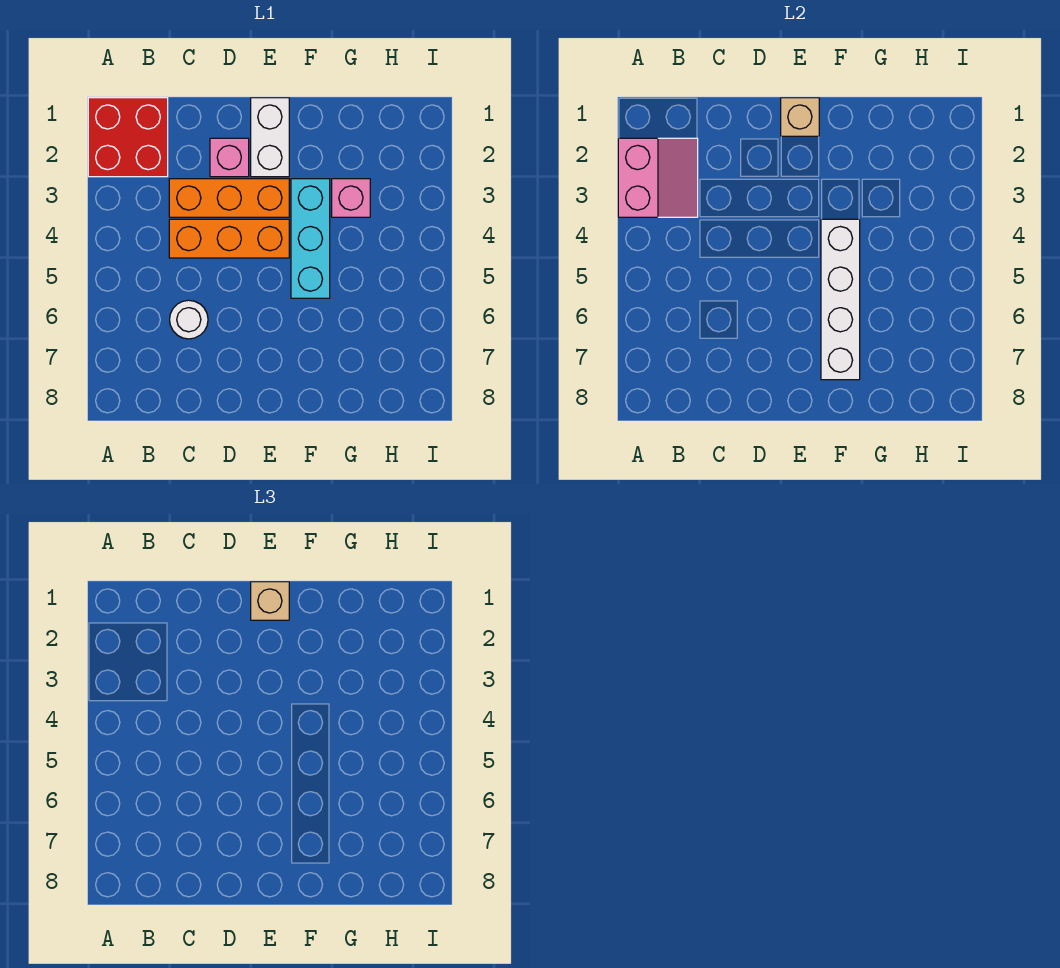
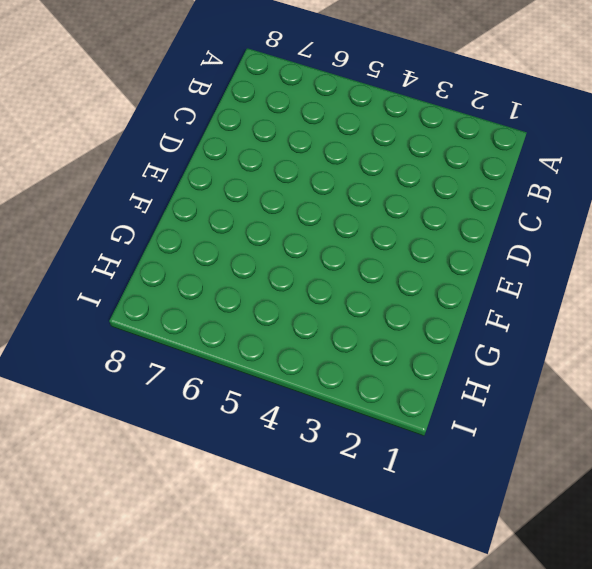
none -> red brick A1:B2 level 1
none -> orange brick C3:E3 level 1
none -> orange brick C4:E4 level 1

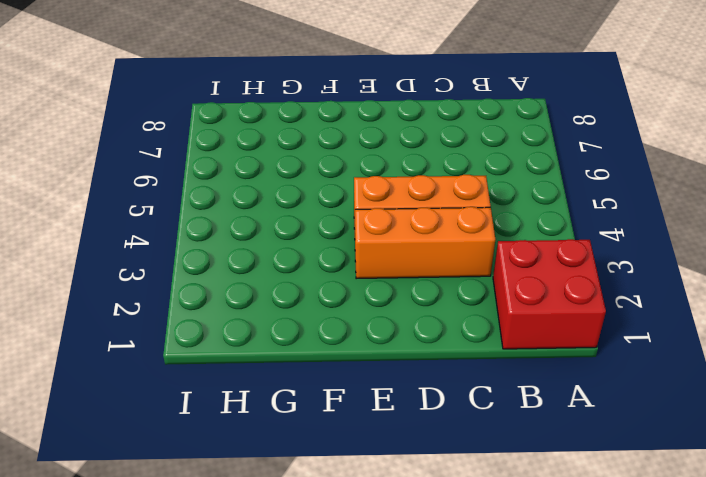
none -> white round brick C6 level 1
none -> pink brick D2 level 1
none -> white brick E1:E2 level 1

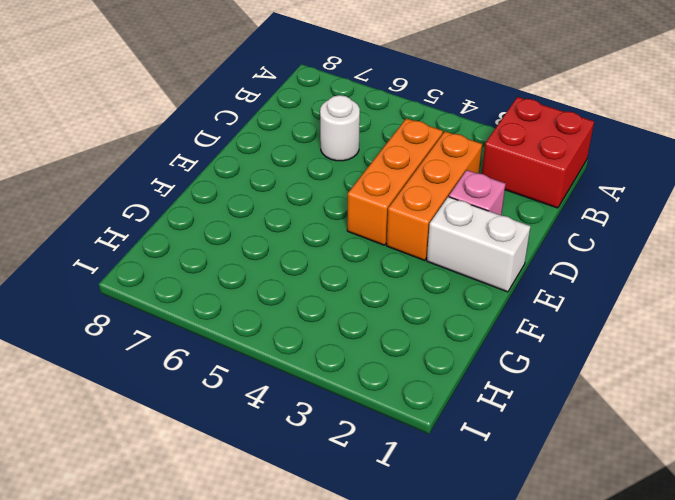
none -> cyan brick F3:F5 level 1
none -> pink brick G3 level 1
none -> pink slope A2:B3 level 2 top A

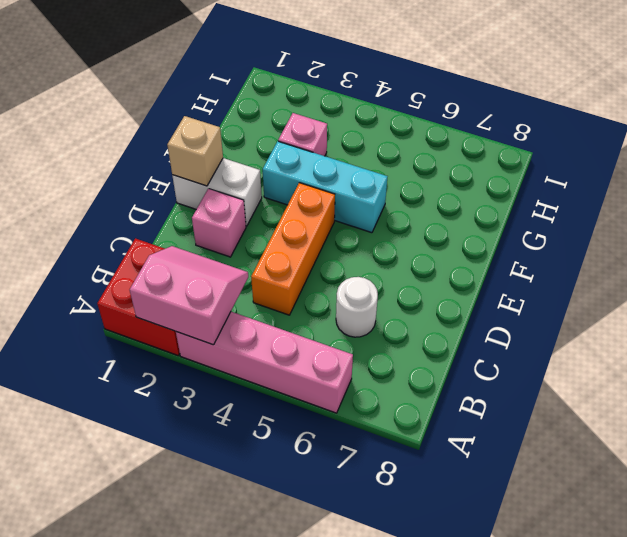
pink brick A3:A6 level 1 -> none
none -> orange brick C3:E3 level 1
none -> white brick F4:F7 level 2
none -> tan brick E1 level 3

